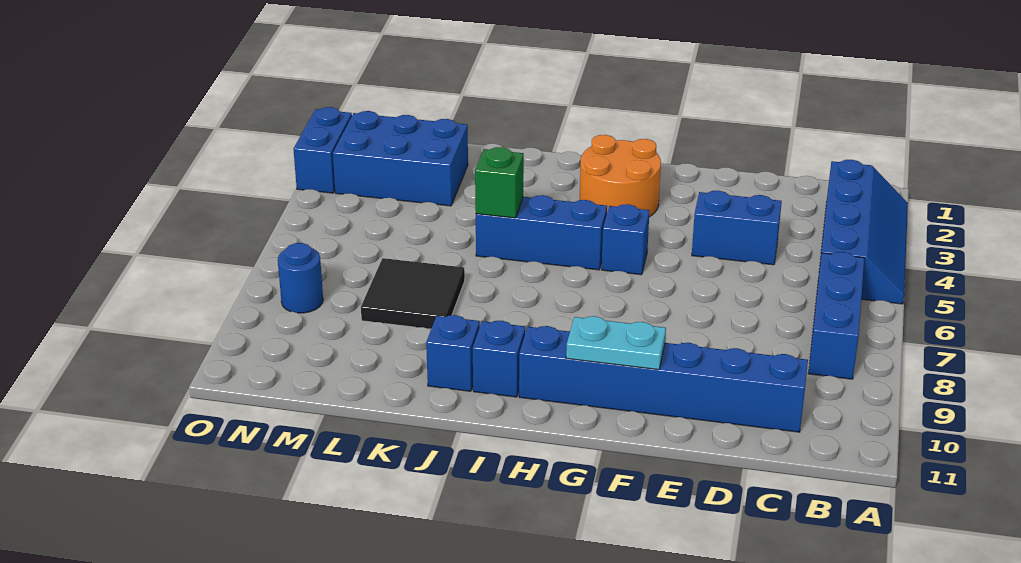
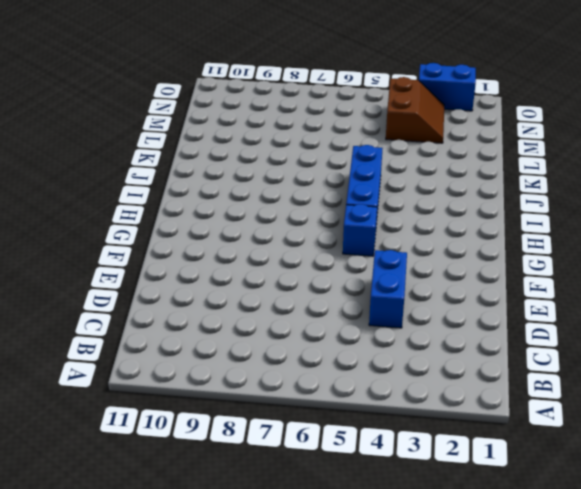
brown slope M3:N4 level 1 top 4 -> blue brick L2:N3 level 1
none -> blue slope A2:B5 level 1 top B
none -> blue brick B6:B8 level 1
none -> blue brick C10:H10 level 1

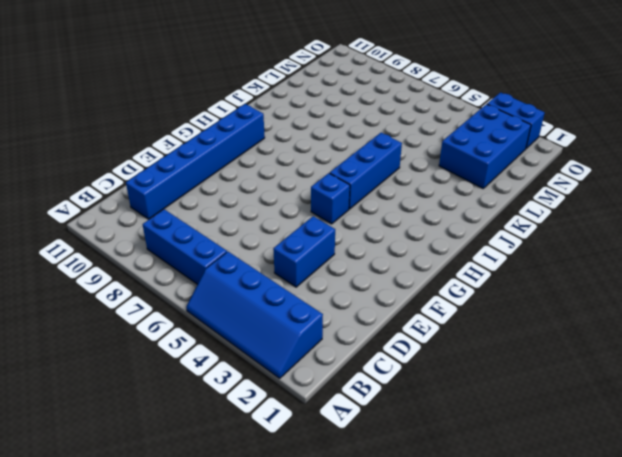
none -> orange round brick G2:H3 level 1
none -> blue brick I10 level 1
none -> blue brick J10 level 1

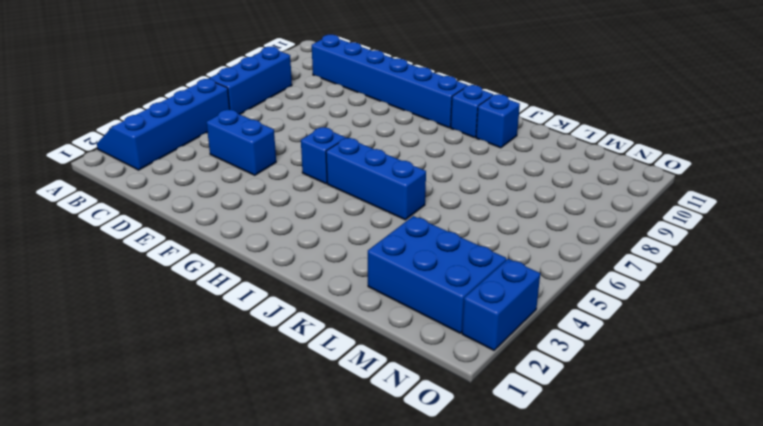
none -> orange round brick G2:H3 level 1
none -> black tile K7:L8 level 1
none -> blue round brick N8 level 1

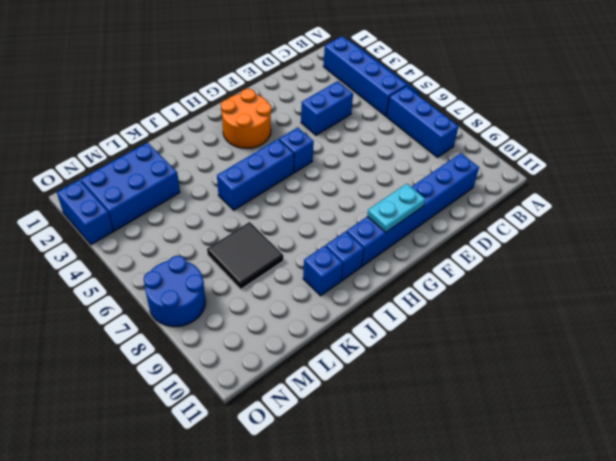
blue round brick N7:O8 level 1 -> blue round brick N8 level 1
none -> green brick J5 level 2

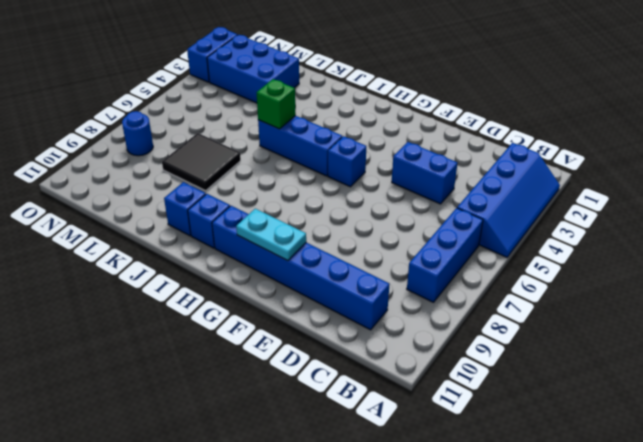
none -> orange round brick G2:H3 level 1

